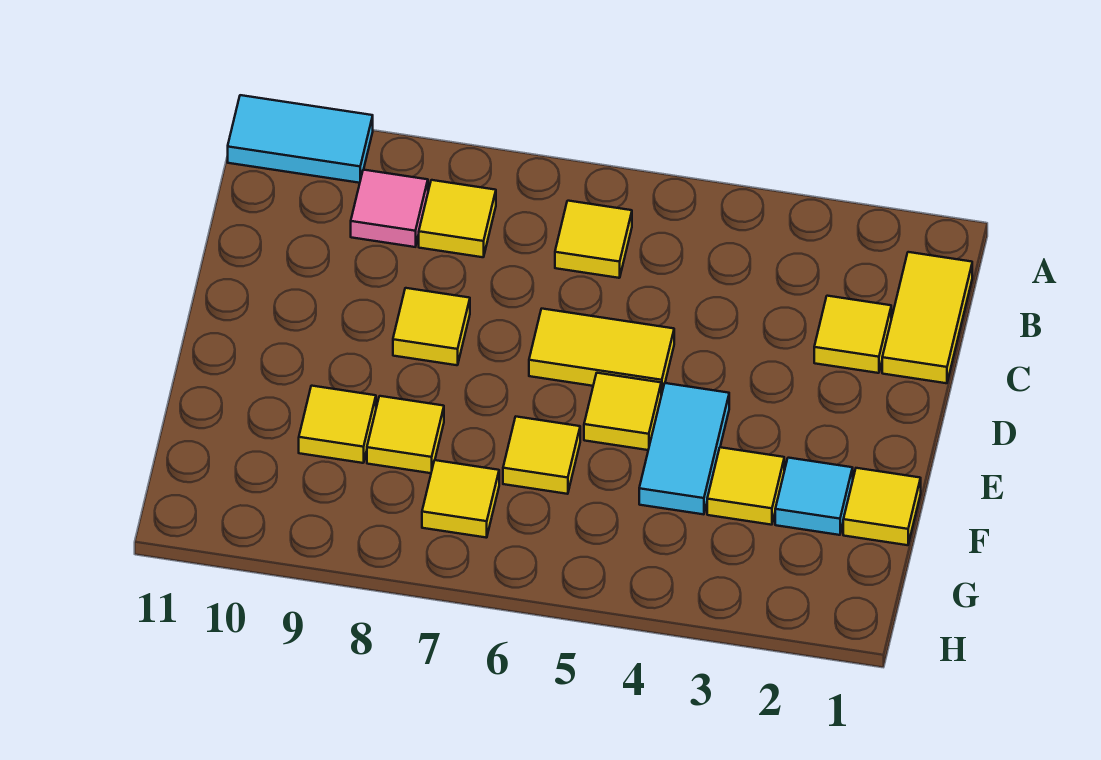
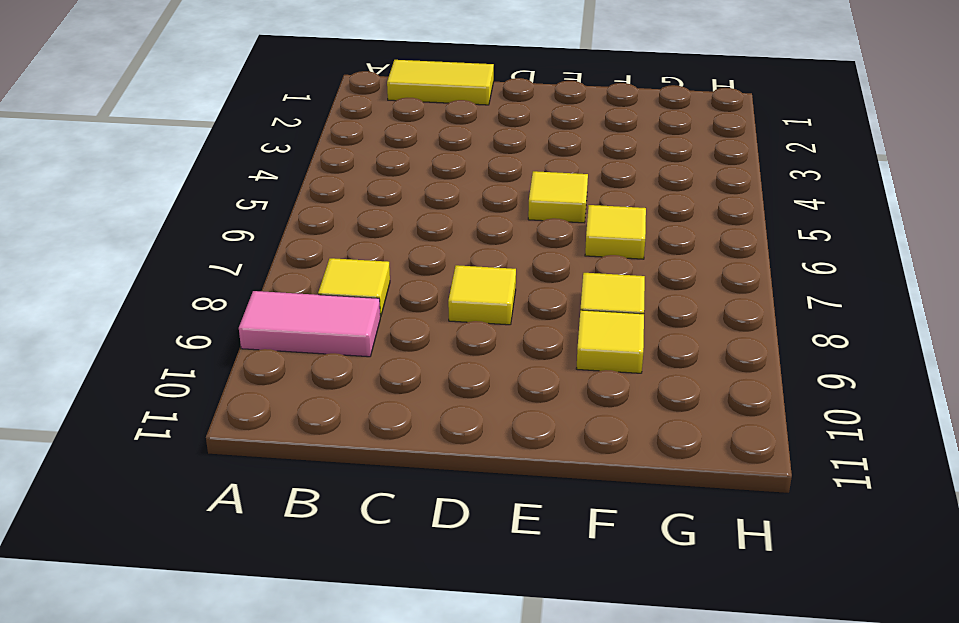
pink tile A9:B9 level 1 -> pink tile B9 level 1
none -> cyan tile A10:A11 level 1
none -> yellow tile B6 level 1
none -> yellow tile C2 level 1

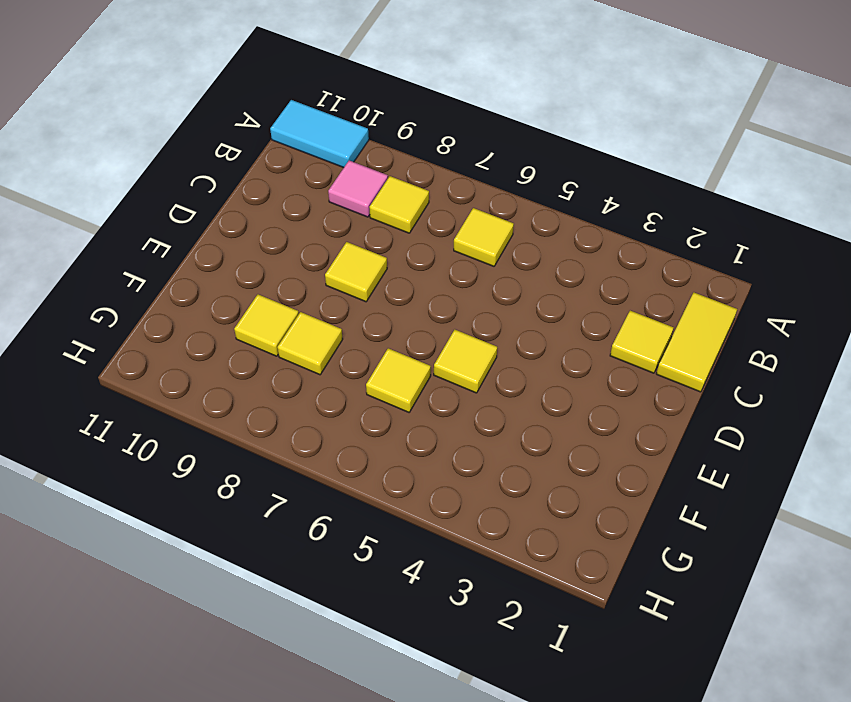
none -> yellow tile D5:D6 level 1
none -> cyan tile E4:F4 level 1
none -> yellow tile F1 level 1

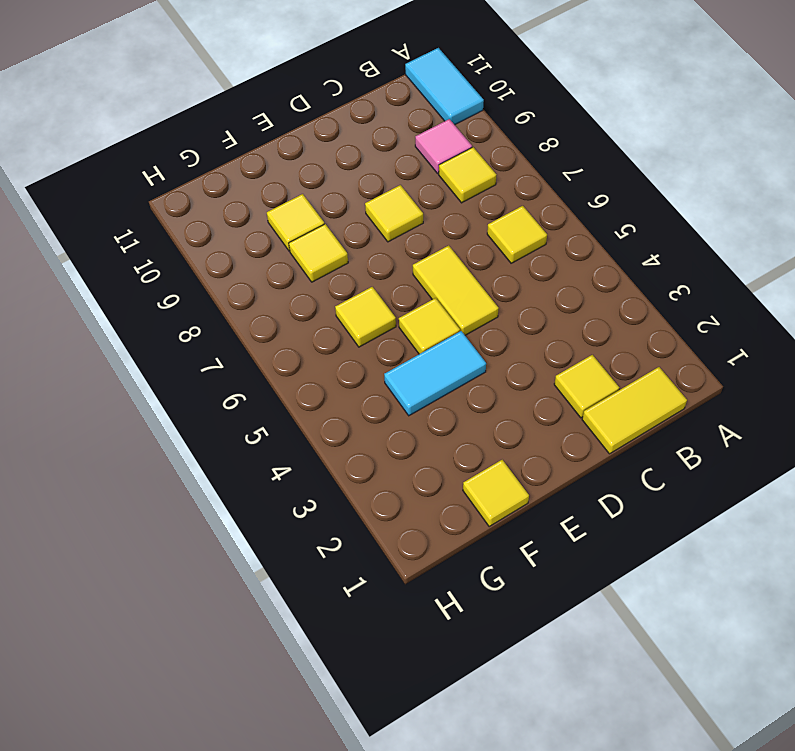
none -> cyan tile F2 level 1
none -> yellow tile F3 level 1
none -> yellow tile G7 level 1

